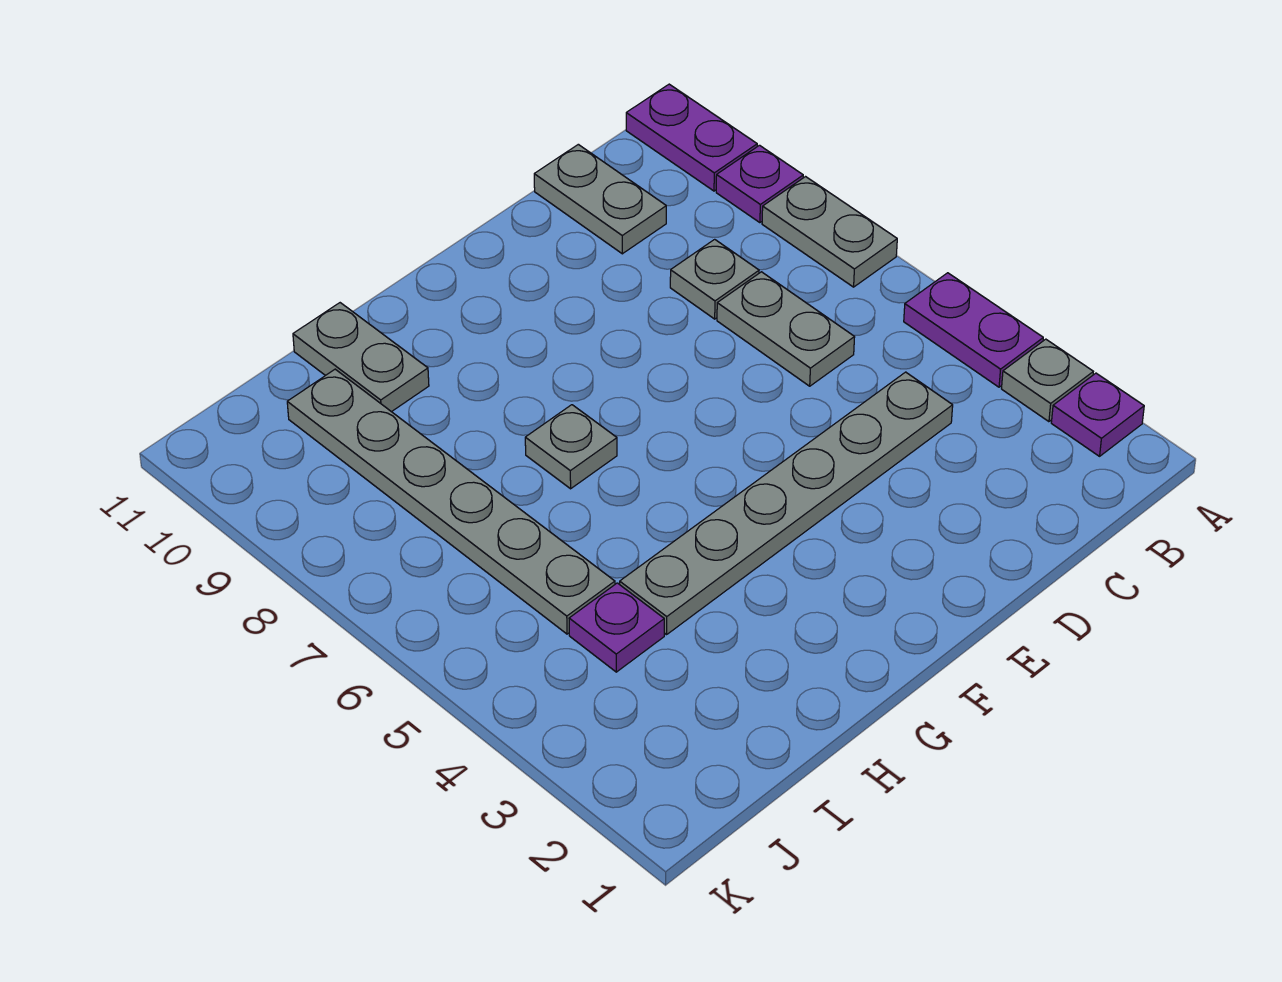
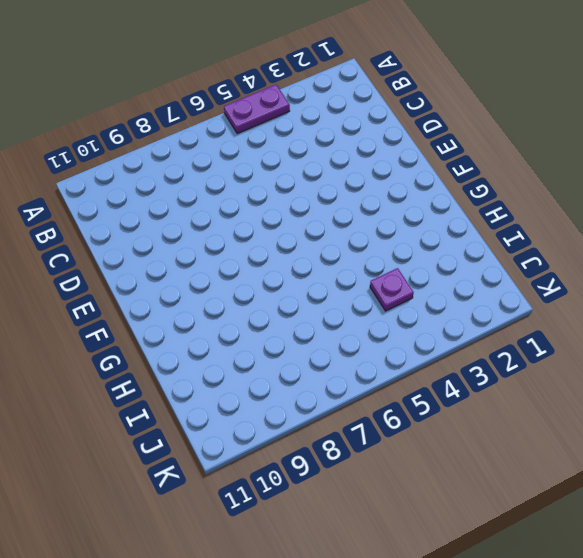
none -> purple plate A2 level 1
none -> grey plate A3 level 1
none -> grey plate A7:A8 level 1

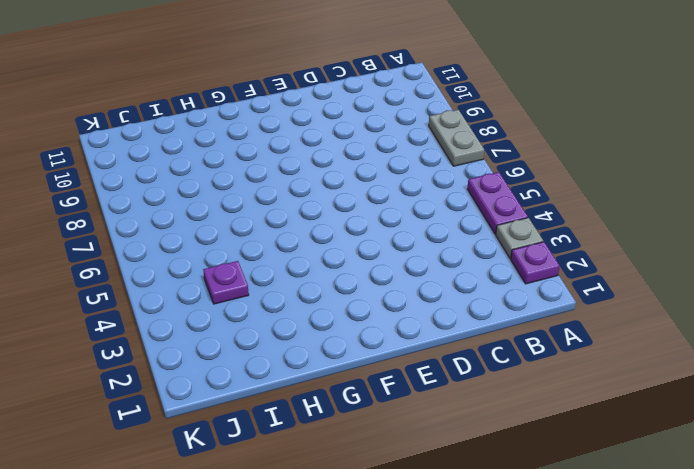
none -> purple plate A9 level 1
none -> purple plate A10:A11 level 1
none -> grey plate C4:H4 level 1

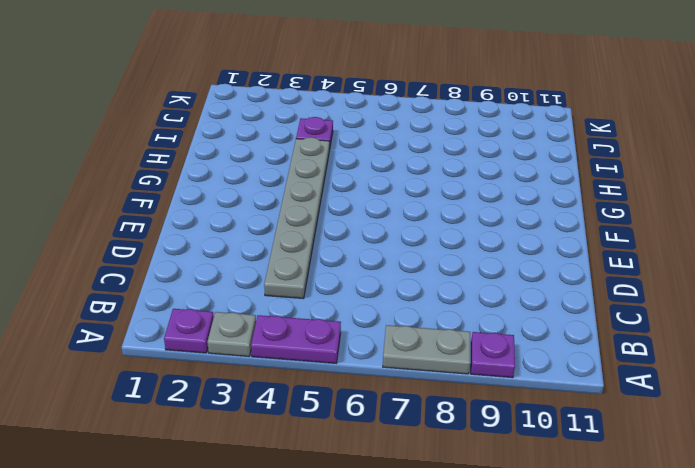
none -> purple plate A10:A11 level 1
none -> grey plate C6:C7 level 1
none -> grey plate C8 level 1

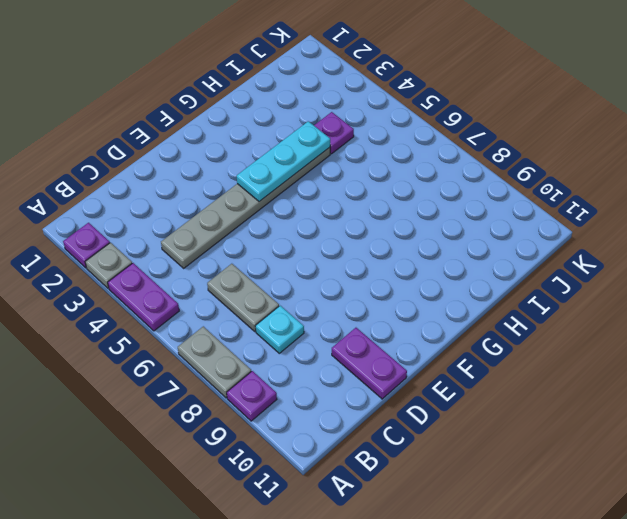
cyan plate C8 level 1 -> grey plate C8 level 1
purple plate D10:D11 level 1 -> purple plate A10:A11 level 1
cyan plate F4:H4 level 2 -> none
none -> grey plate C10:C11 level 1
none -> grey plate G7 level 1
none -> grey plate H10:H11 level 1

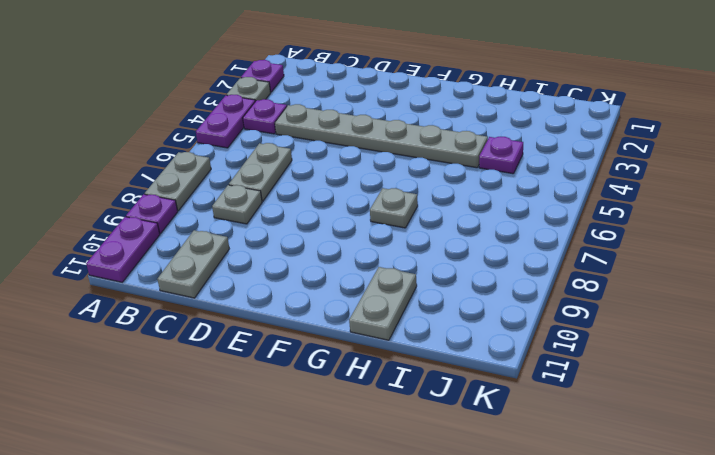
purple plate B4 level 1 -> none
none -> grey plate I5:I10 level 1

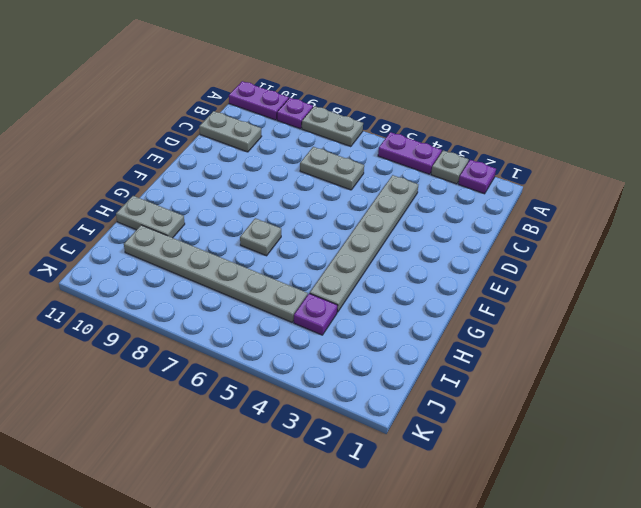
none -> grey plate C8 level 1

